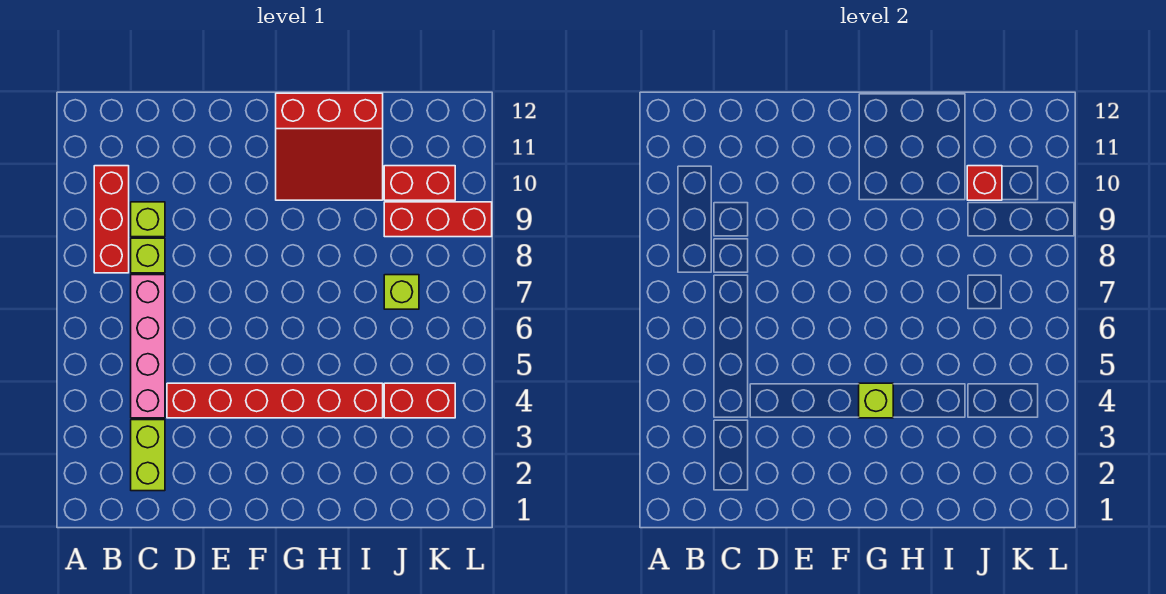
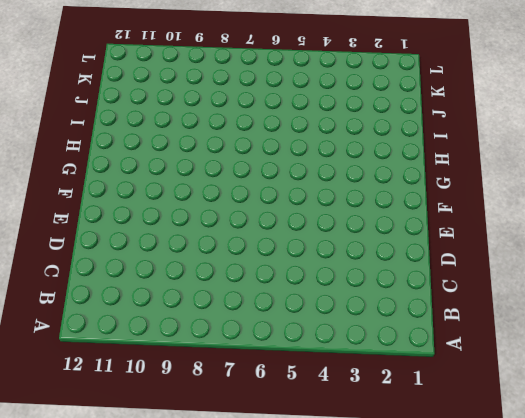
none -> red brick B8:B10 level 1
none -> lime brick C2:C3 level 1
none -> pink brick C4:C7 level 1

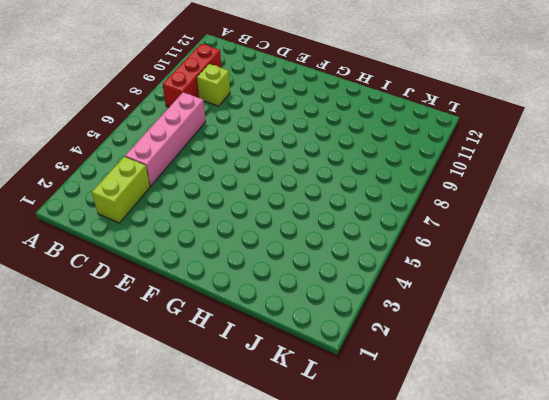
none -> lime brick C8 level 1
none -> red brick D4:I4 level 1
none -> red slope G10:I12 level 1 top 12

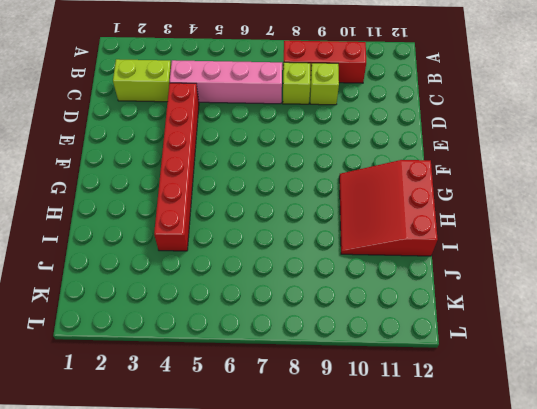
none -> red brick J4:K4 level 1
none -> lime brick J7 level 1
none -> red brick J9:L9 level 1

